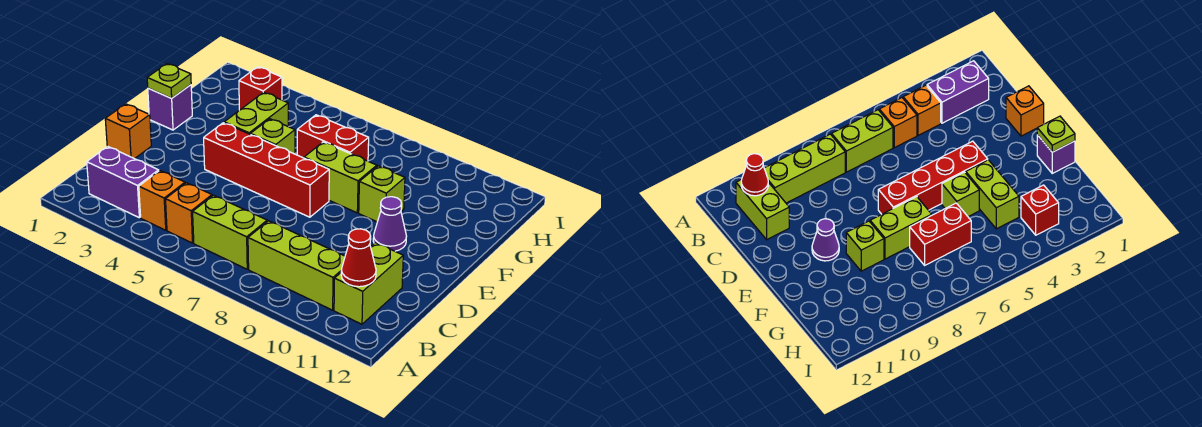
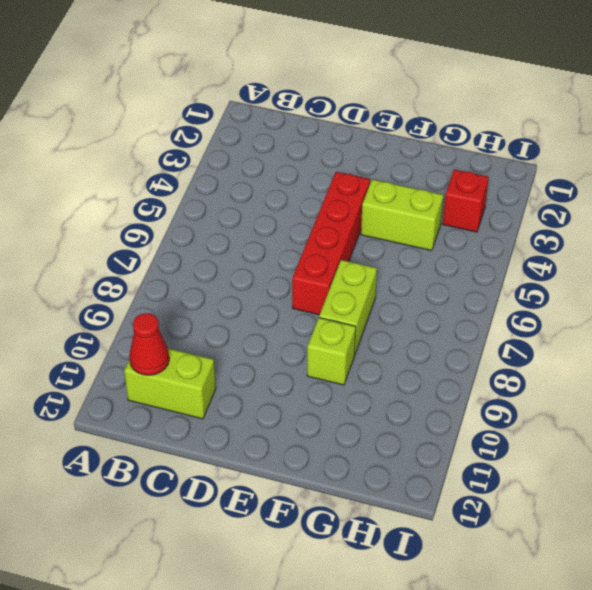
none -> purple brick B2:B3 level 1
none -> orange brick B4 level 1
none -> orange brick B5 level 1

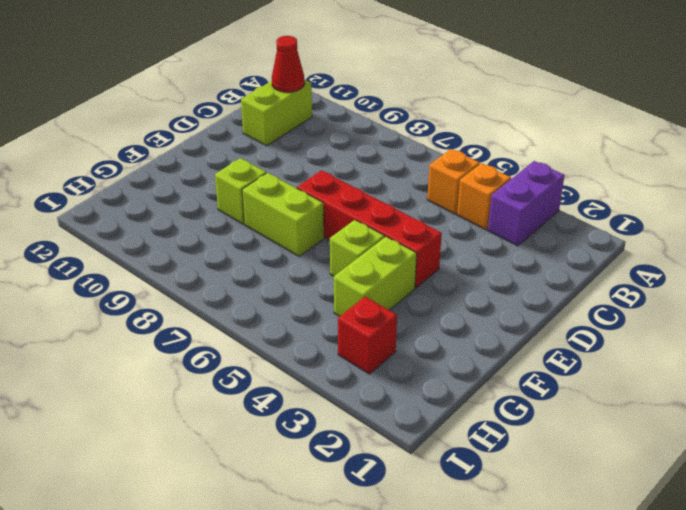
purple brick A3:B3 level 1 -> purple brick B2:B3 level 1
none -> lime brick B6:B7 level 1
none -> lime brick B8:B10 level 1
none -> orange brick D1 level 1

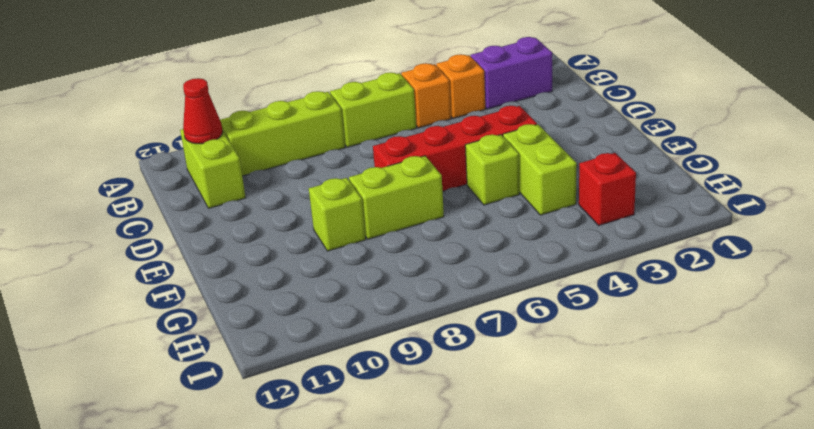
none -> orange brick D1 level 1
none -> purple cone E10 level 1
none -> purple brick F1 level 1

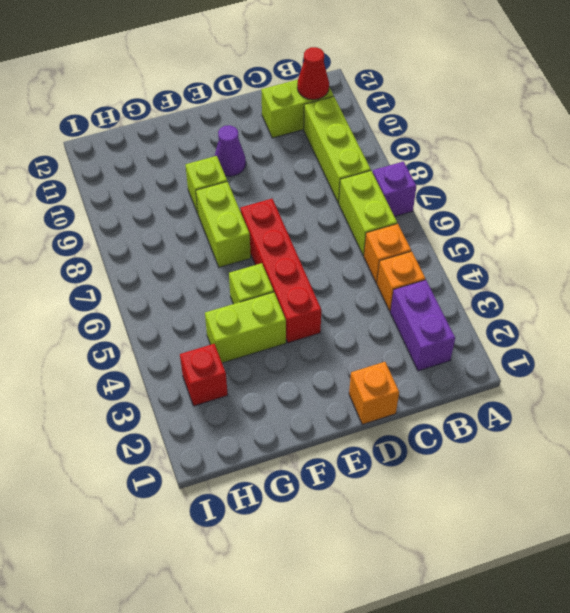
purple brick A7 level 1 -> purple brick F1 level 1
none -> red brick G6:G7 level 1
none -> lime plate F1 level 2

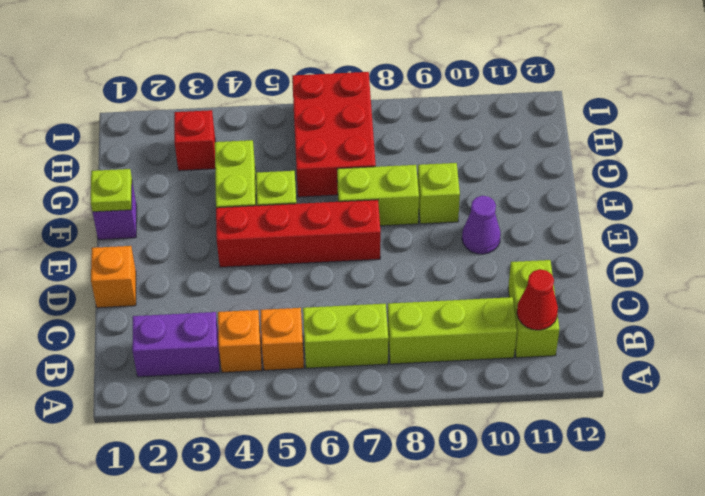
red brick G6:I7 level 1 -> red brick G6:G7 level 1

